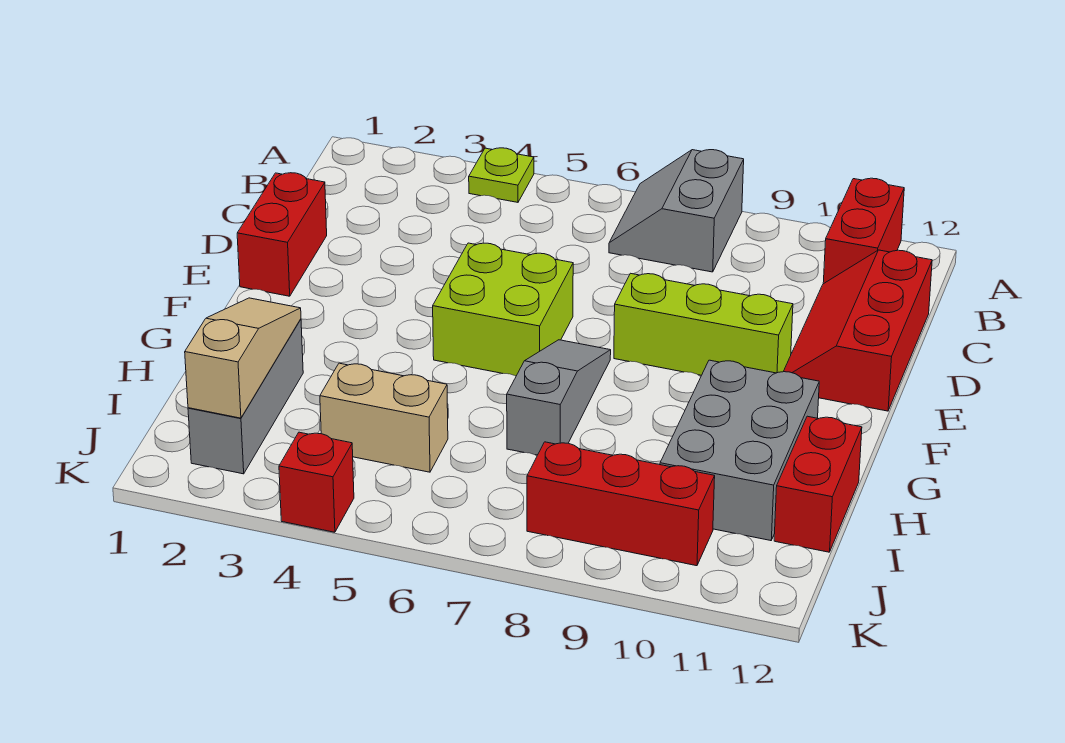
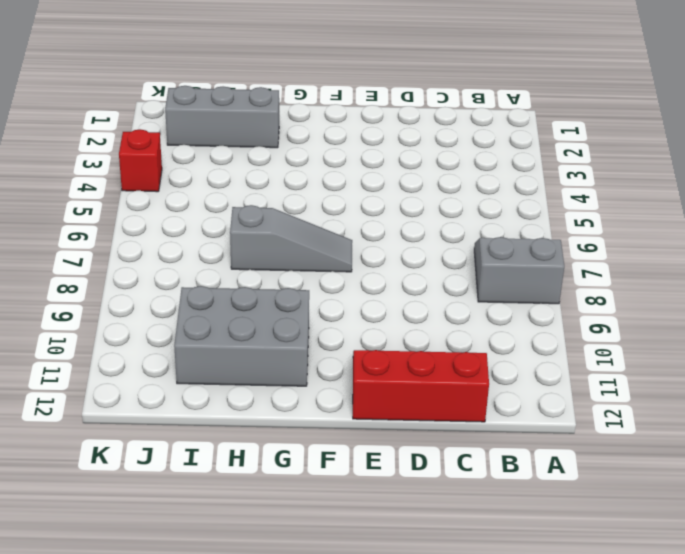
none -> lime plate A4 level 1
none -> red brick A11:B11 level 1
none -> red brick D1:E1 level 1

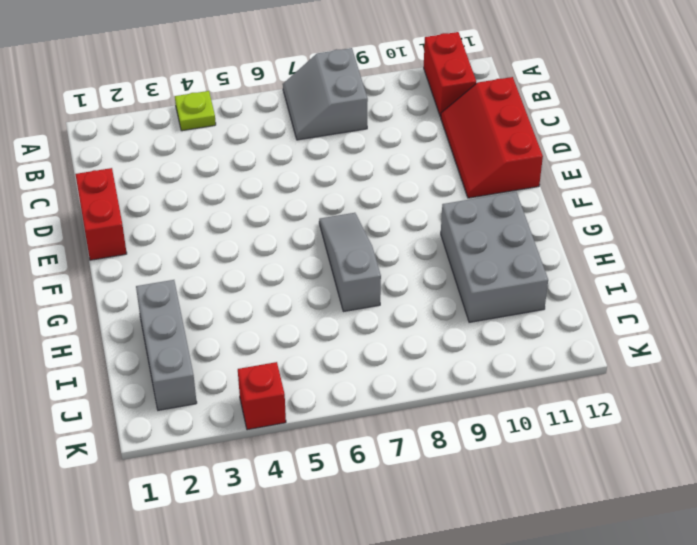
none -> lime brick E5:F6 level 1
none -> lime brick E8:E10 level 1
none -> red brick H12:I12 level 1

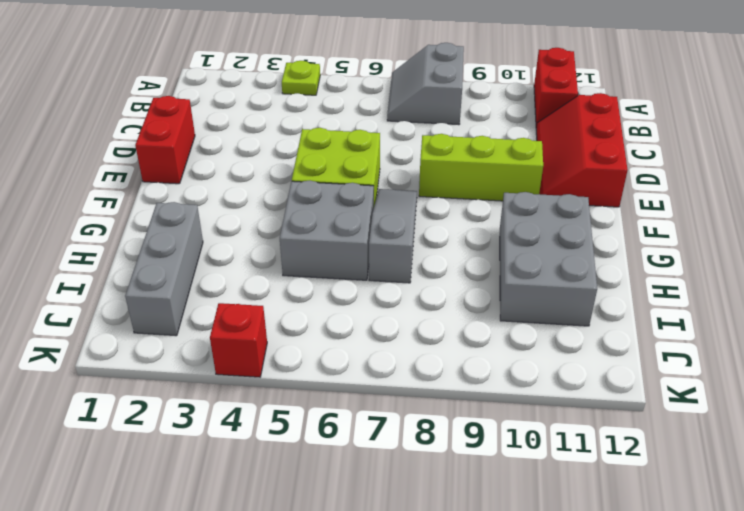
grey brick G5:H6 level 1 -> none
none -> red brick H12:I12 level 1
none -> tan brick I4:I5 level 1
none -> red brick J8:J10 level 1

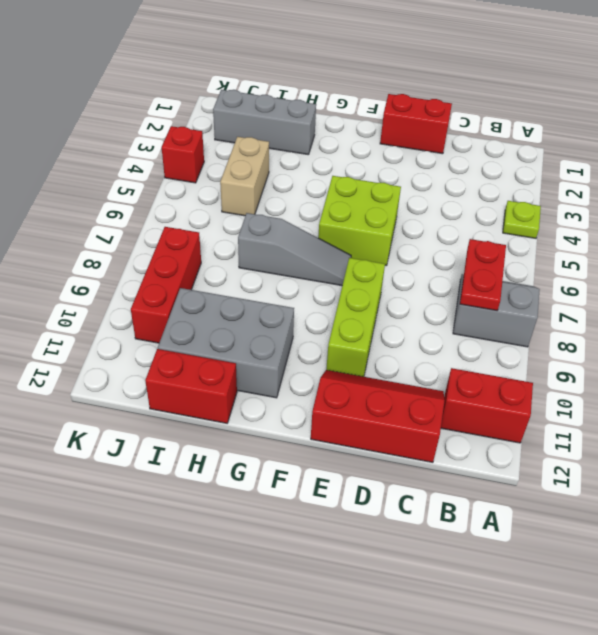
red plate B7:B8 level 2 -> none
none -> tan slope H2:J2 level 2 top J

